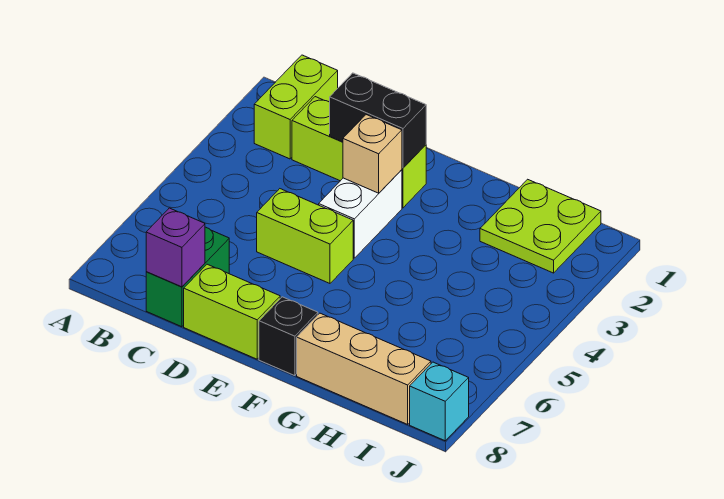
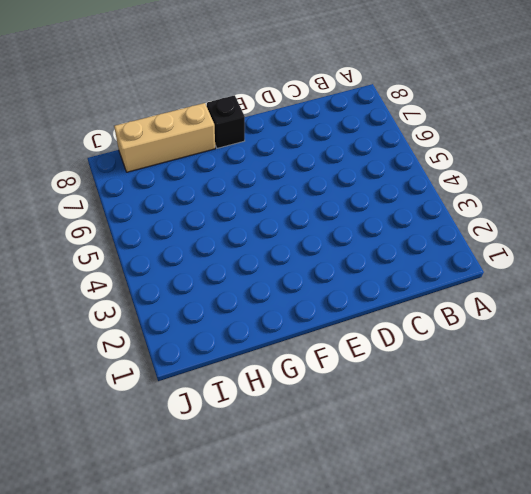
none -> lime brick B1:B2 level 1
none -> lime brick C2:E2 level 1
none -> green brick C7:C8 level 1

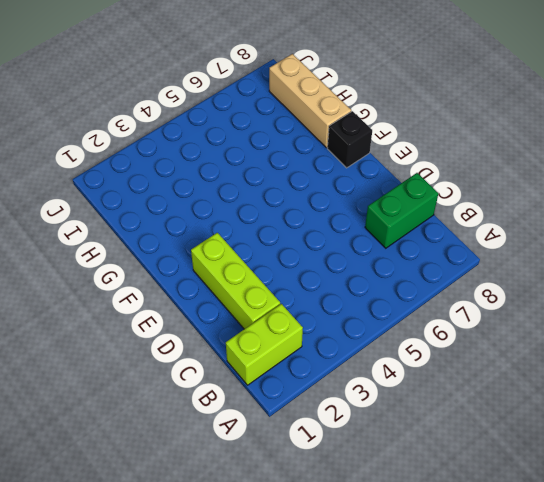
none -> lime brick D5:E5 level 1
none -> lime brick D8:E8 level 1
none -> white brick E3:E4 level 1

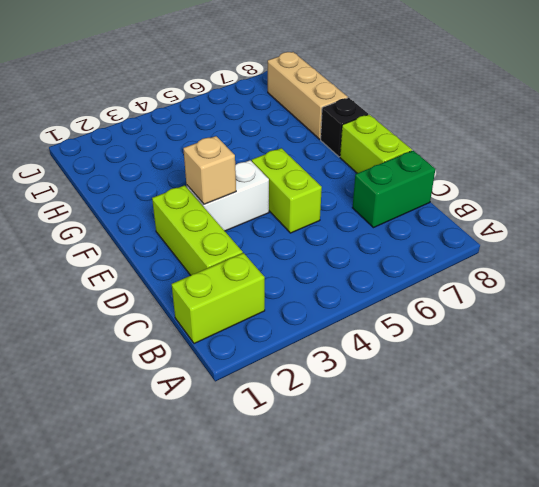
none -> lime plate H1:I2 level 1
none -> cyan brick J8 level 1
none -> purple brick C8 level 2

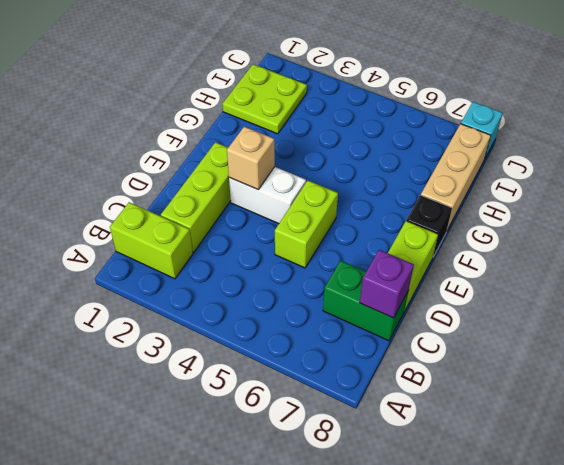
none -> black brick D2:E2 level 2

